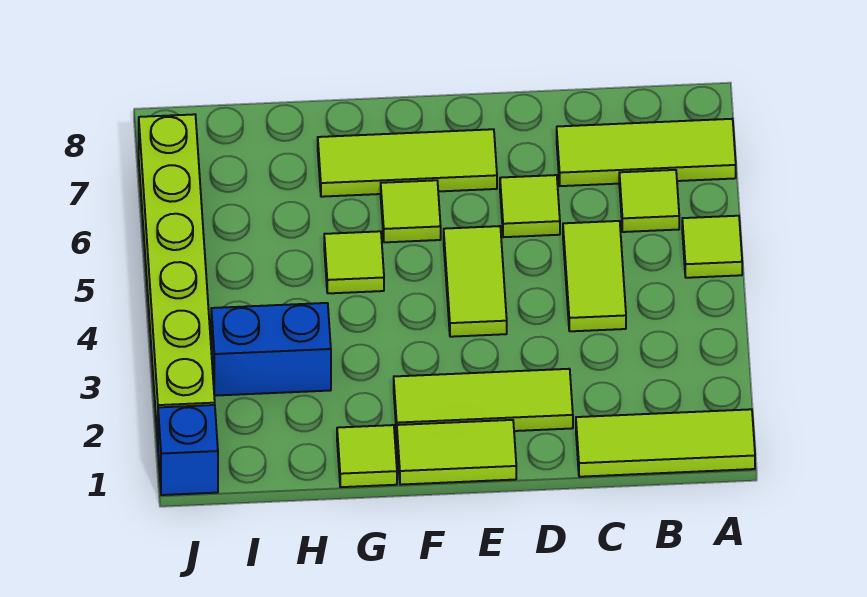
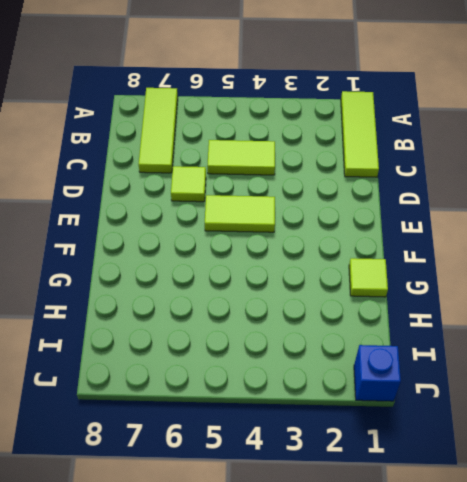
none -> lime tile A5 level 1
none -> lime tile B6 level 1
none -> lime tile D2:F2 level 1

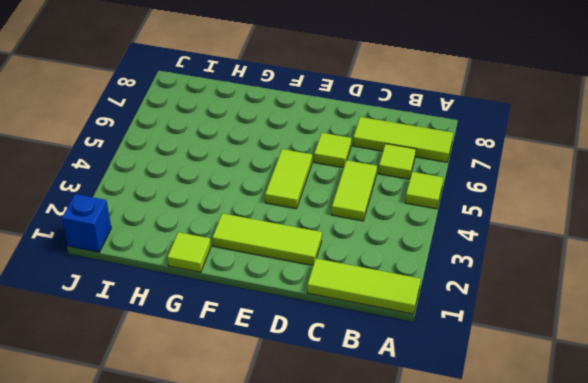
none -> lime tile E1:F1 level 1
none -> lime tile E7:G7 level 1
none -> lime tile F6 level 1

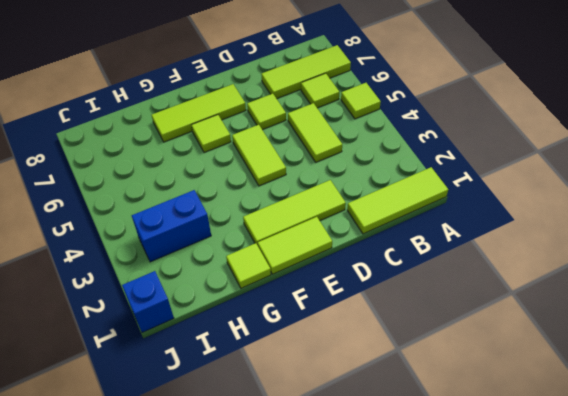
none -> lime tile G5 level 1
none -> lime brick J2:J7 level 1

